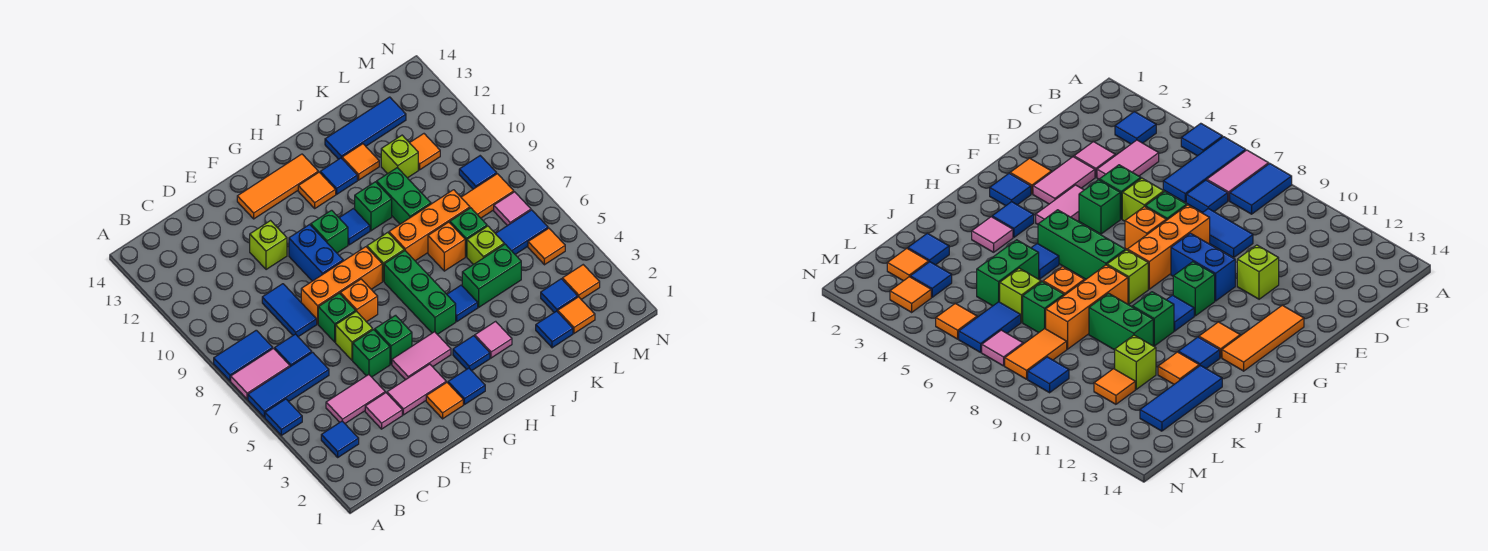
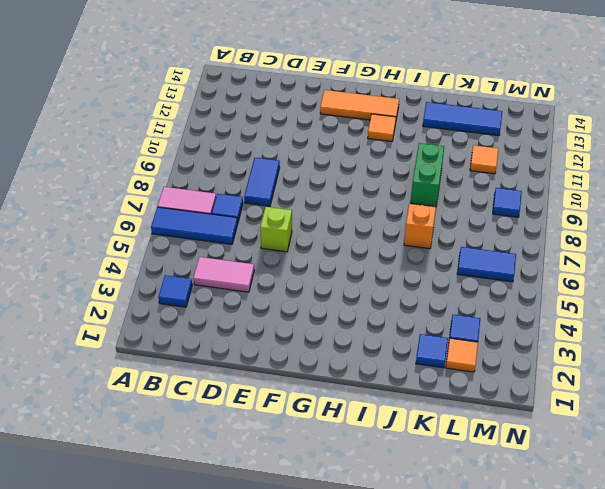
none -> blue tile A5 level 1
none -> blue tile A8:B8 level 1
none -> pink tile D3 level 1
none -> pink tile E3:F3 level 1

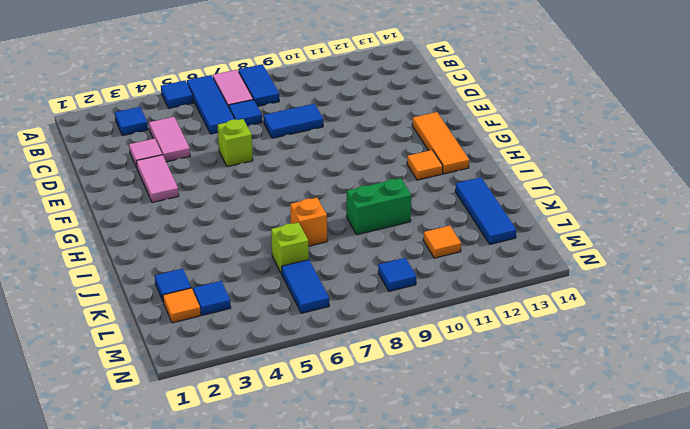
none -> green brick E5 level 1
none -> green brick E7 level 1
none -> orange brick E8:G8 level 1
none -> lime brick E11 level 1

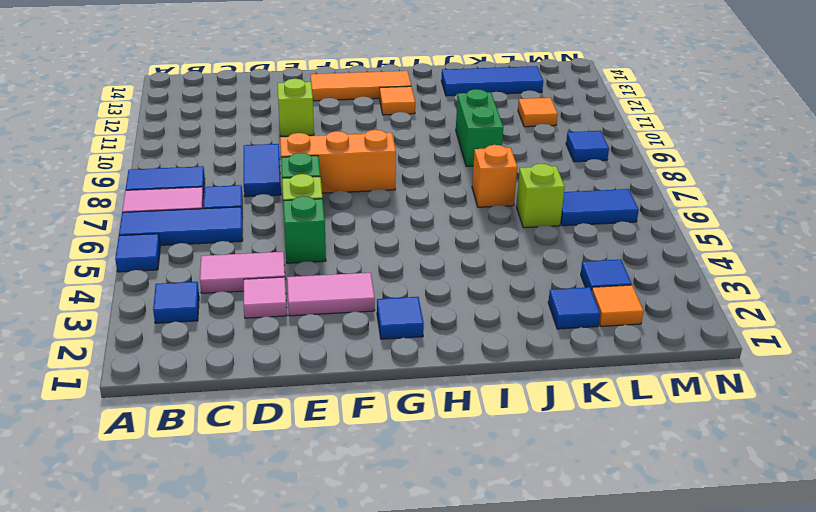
none -> orange tile F2 level 1
none -> pink tile F4:G4 level 1
none -> green brick F5 level 1
none -> orange brick F7 level 1

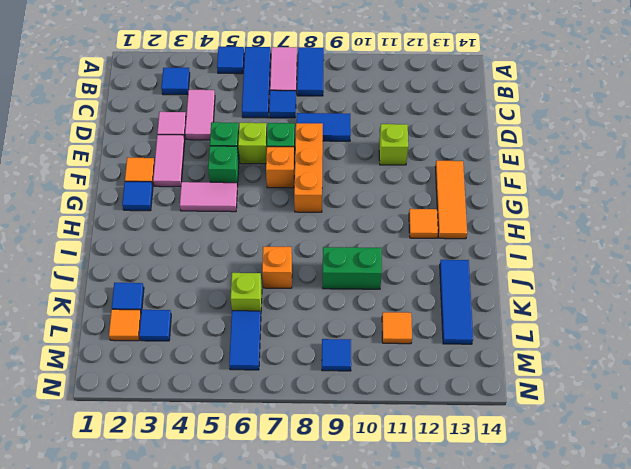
pink tile G4:G5 level 1 -> pink tile F4:G4 level 1
none -> blue brick F9:F10 level 1
none -> green brick G10 level 1
none -> blue tile H3 level 1
none -> green brick H5:H7 level 1

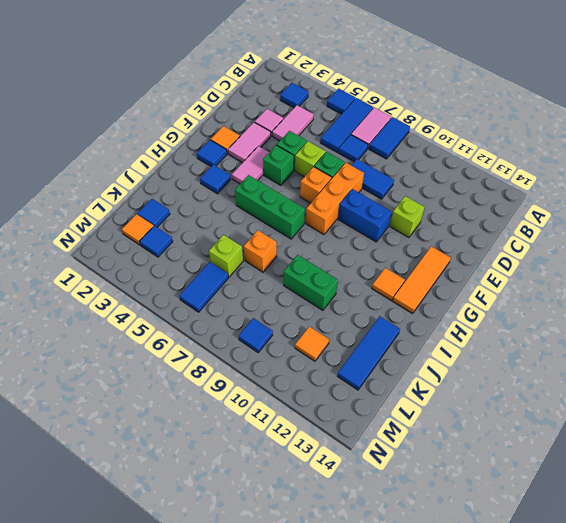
none -> green brick G10 level 1
none -> lime brick H8 level 1
none -> blue tile H10 level 1
none -> pink tile I3 level 1

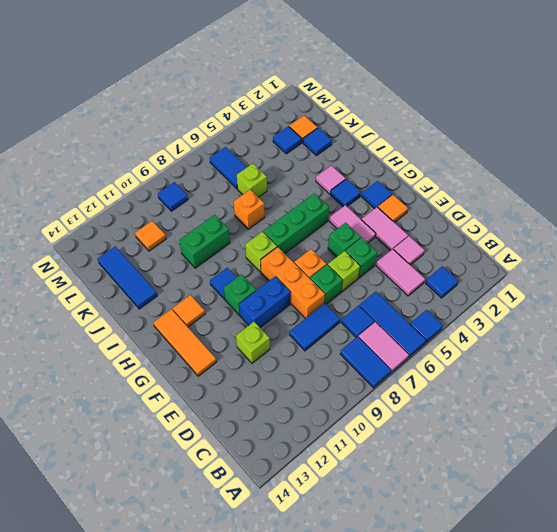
none -> blue tile I5 level 1
none -> orange brick I8:K8 level 1
none -> green brick I10 level 1
none -> blue tile I12 level 1

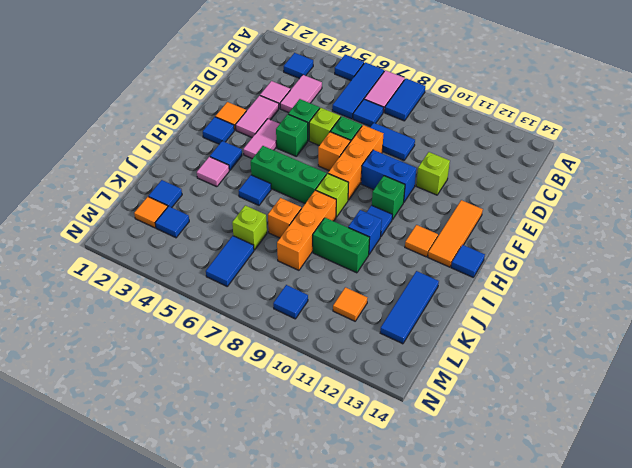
blue tile H14 level 1 -> blue tile I12 level 1
blue brick I10 level 1 -> green brick I10 level 1
none -> green brick J5:K5 level 1
none -> orange tile J12 level 1
none -> green brick K7 level 1
none -> lime brick K11 level 1

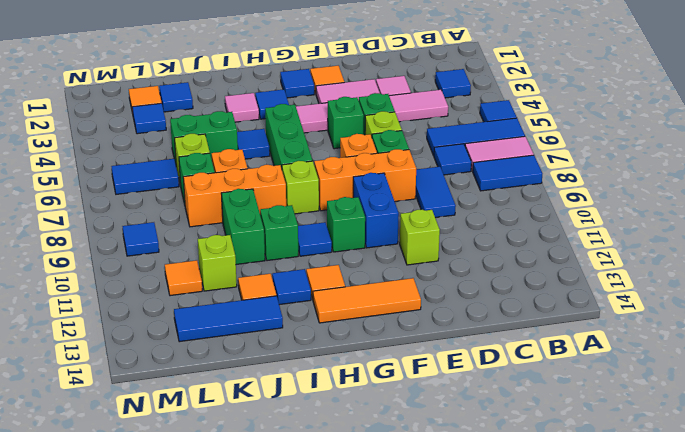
none -> orange tile L8:M8 level 1
none -> orange tile M3 level 1
none -> orange tile M5 level 1
none -> pink tile M7 level 1

